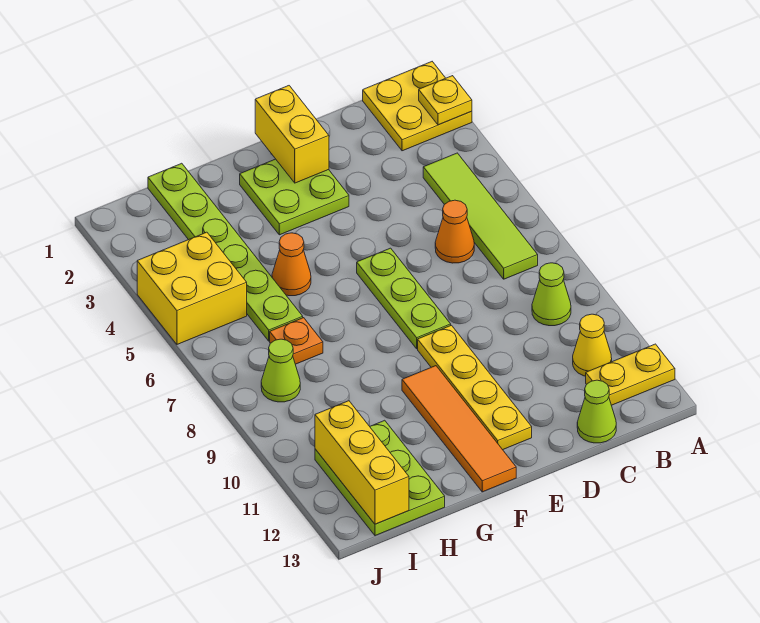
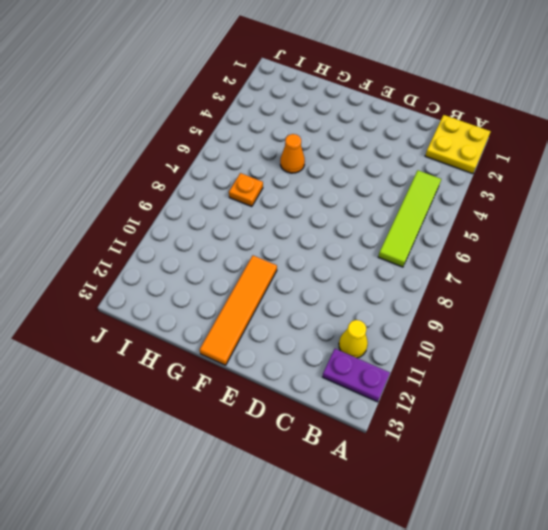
purple plate A12:B12 level 1 -> yellow plate A12:B12 level 1
none -> lime cone B9 level 1
none -> orange cone C6 level 1
none -> lime cone C13 level 1

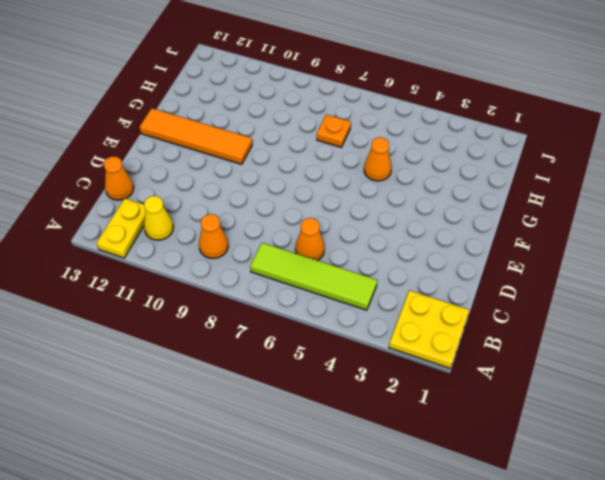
orange cone B9 level 1 -> lime cone B9 level 1
orange cone C13 level 1 -> lime cone C13 level 1
none -> lime plate E2:F3 level 1
none -> lime plate E6:E8 level 1
none -> yellow plate E9:E12 level 1

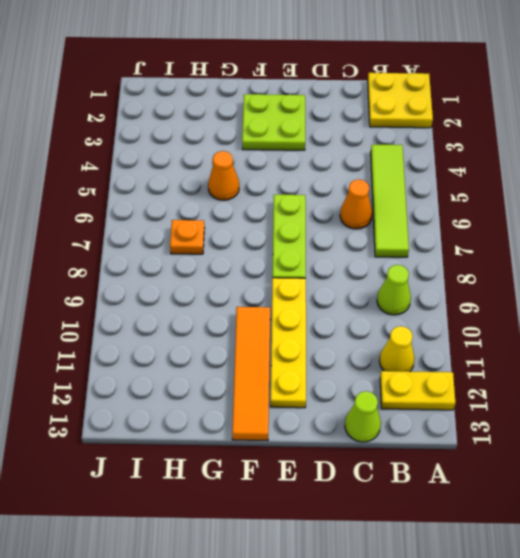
none -> lime plate H1:H6 level 1
none -> lime plate H11:I13 level 1
none -> yellow brick I4:J5 level 1

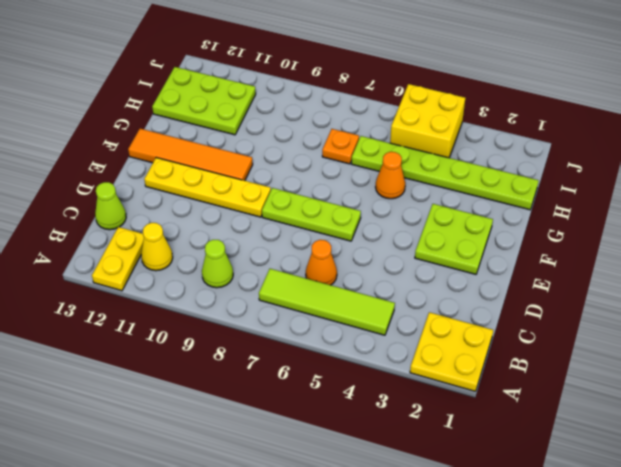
none -> lime cone I8 level 1
none -> yellow plate A2 level 2
none -> yellow brick E1:E2 level 2

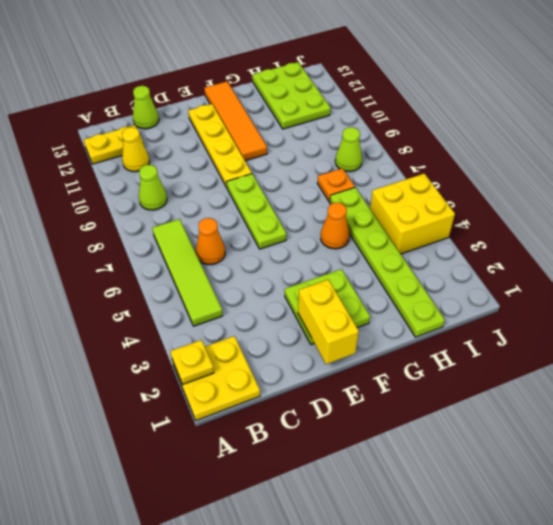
none -> yellow brick I11:I13 level 2

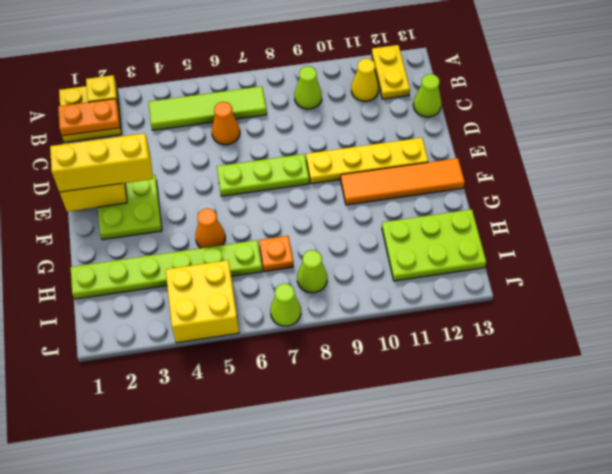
orange plate B1:B2 level 2 -> none
yellow brick E1:E3 level 3 -> yellow brick I11:I13 level 2
lime cone J7 level 1 -> none

